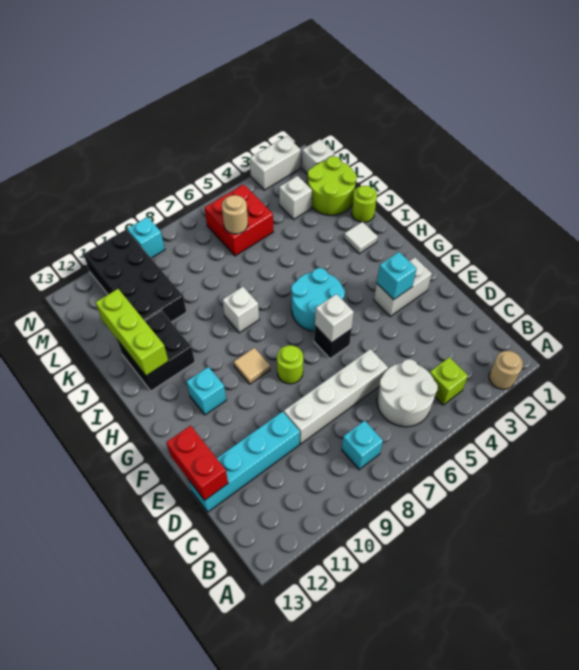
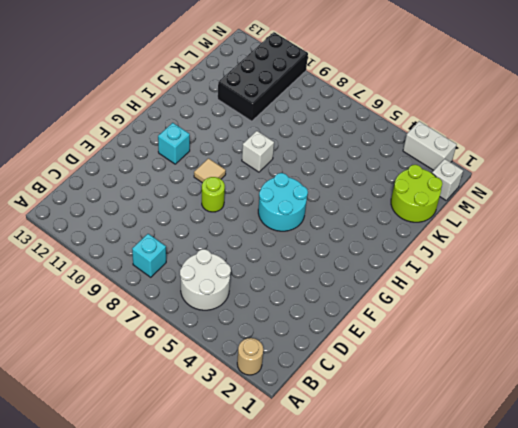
none -> lime brick B4 level 1
none -> white brick D6:D9 level 1
none -> cyan brick D10:D13 level 1

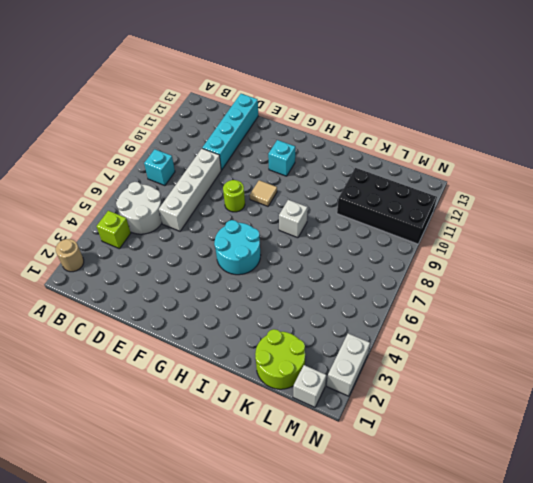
none -> white brick F2:F3 level 1
none -> black brick F6 level 1
none -> white tile I2 level 1

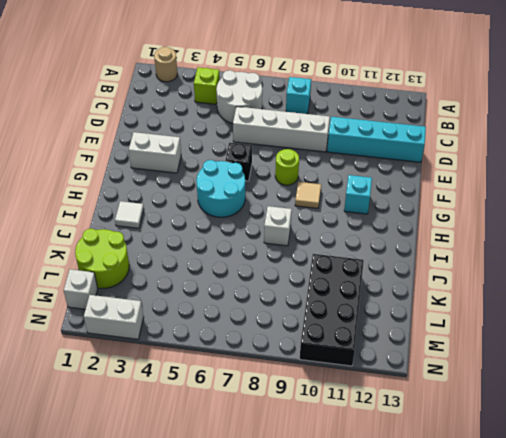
none -> black brick I11:J12 level 1
none -> lime round brick J1 level 1
none -> white brick L3 level 1

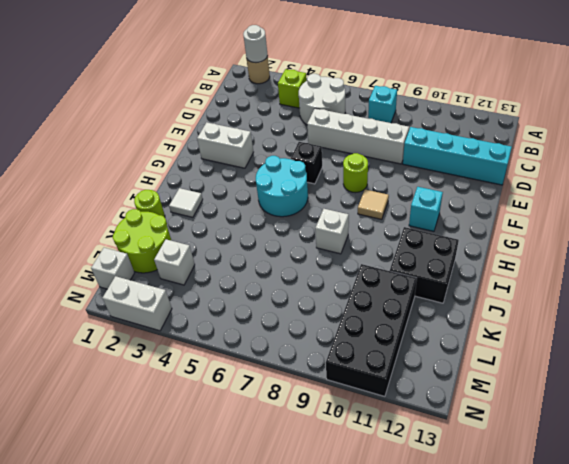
white round brick A2 level 2 -> none
none -> red brick L5:M6 level 1
none -> cyan brick N9 level 1
none -> red brick D13:E13 level 2

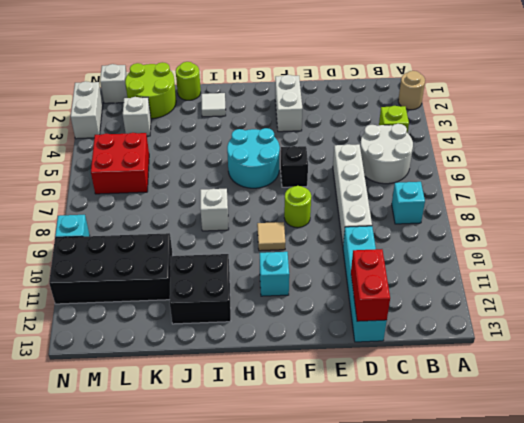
red brick D12:D13 level 2 -> red brick D13:E13 level 2
none -> cyan brick F3 level 2
none -> white brick F6 level 2
none -> lime brick I12:K12 level 2

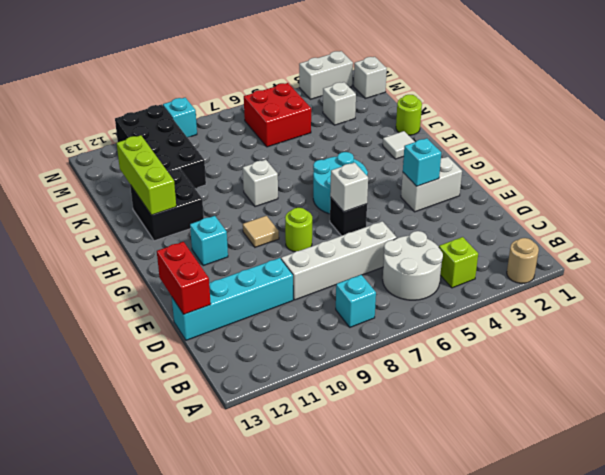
none -> lime round brick K1:L2 level 1
none -> tan round brick L6 level 2

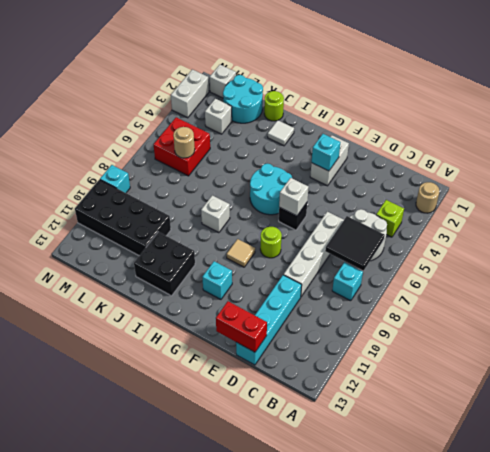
black tile B6:C7 level 2 -> none
cyan round brick K1:L2 level 1 -> lime round brick K1:L2 level 1
none -> lime brick I12:K12 level 2

